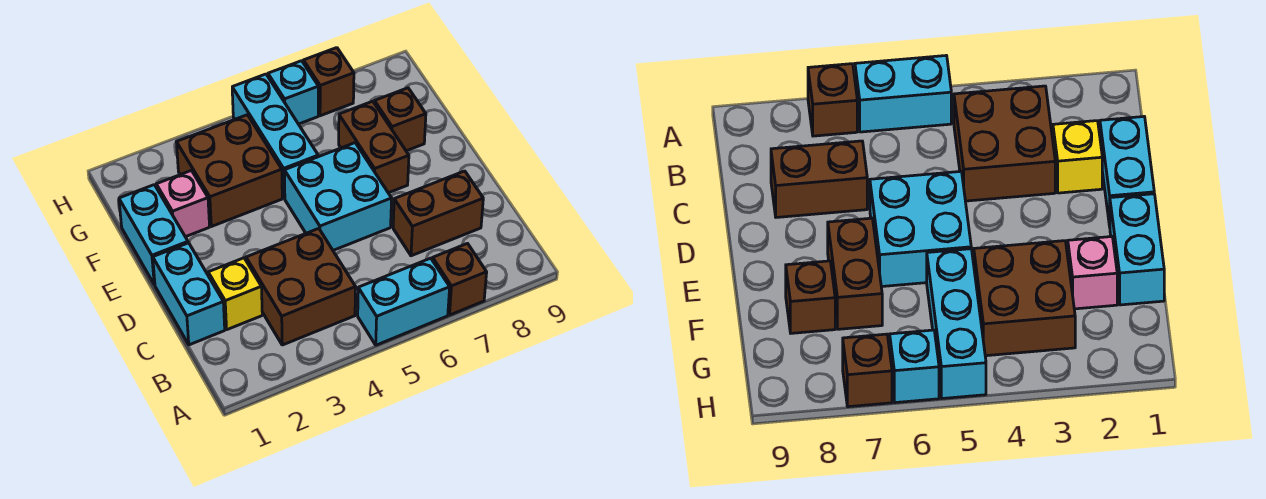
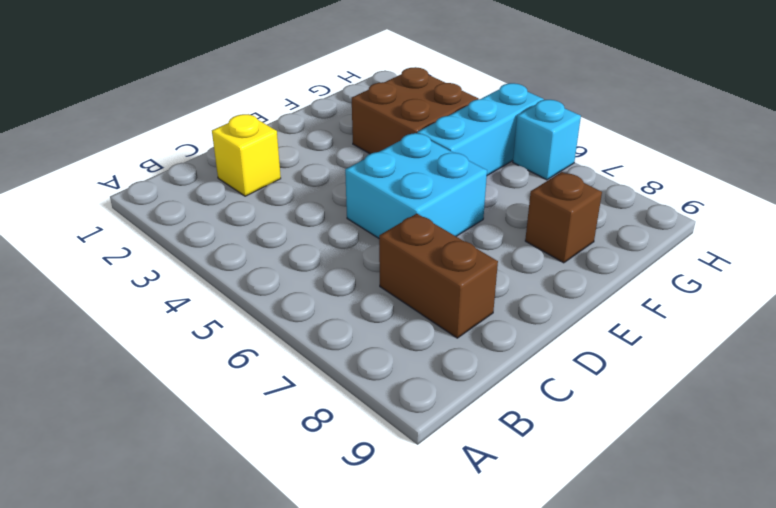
none -> cyan brick A5:A6 level 1
none -> brown brick A7 level 1
none -> brown brick B3:C4 level 1

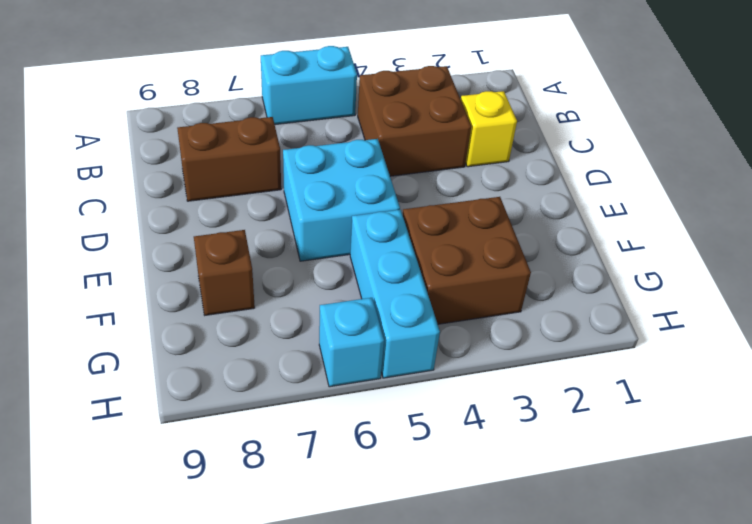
none -> brown brick A7 level 1
none -> cyan brick C1:D1 level 1
none -> cyan brick E1:F1 level 1

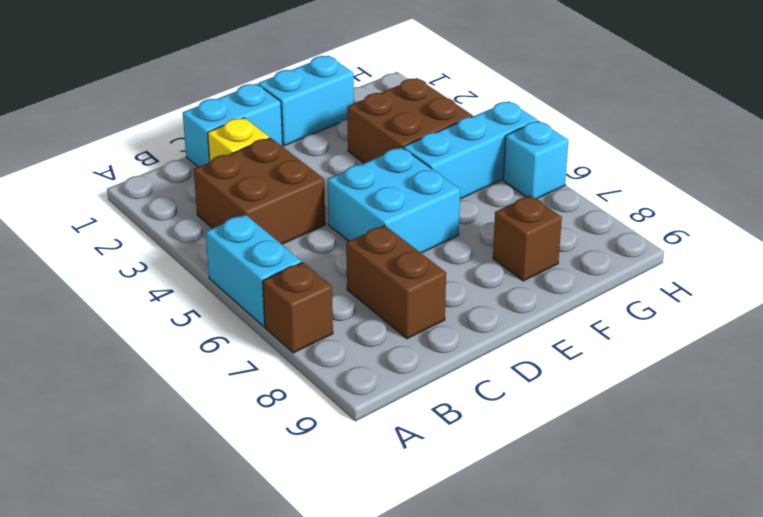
none -> brown brick E7:F7 level 1
none -> pink brick F2 level 1
none -> brown brick H7 level 1

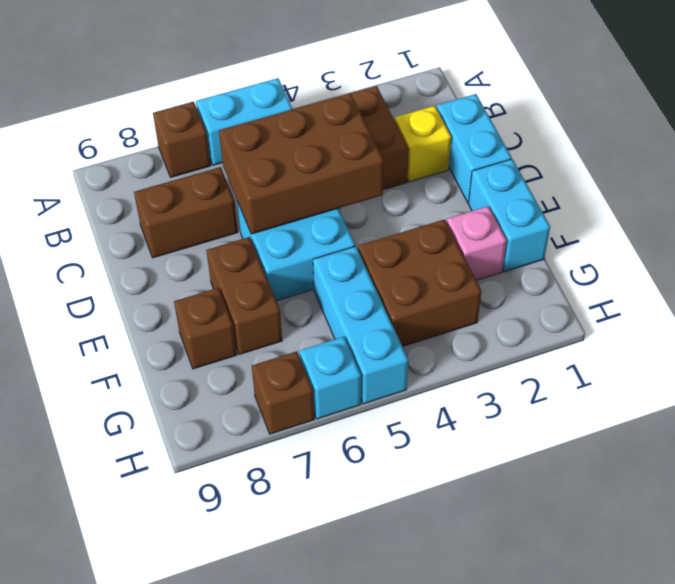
brown brick C4:D6 level 2 -> none

